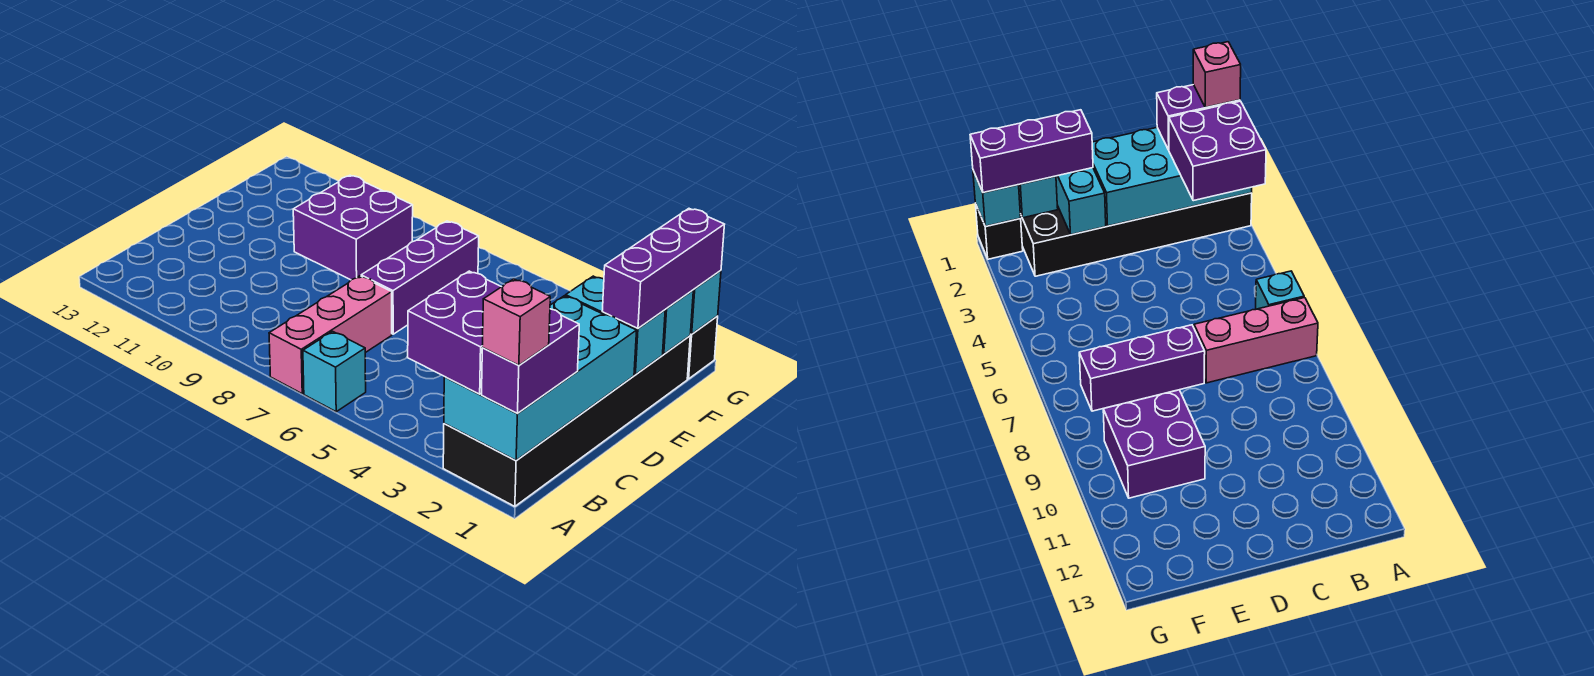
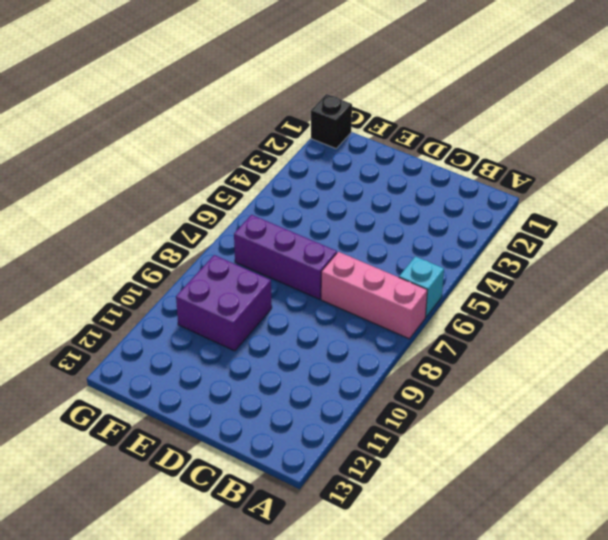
none -> black brick A1:F2 level 1
none -> cyan brick A1:D2 level 2
none -> cyan brick E1:E2 level 2

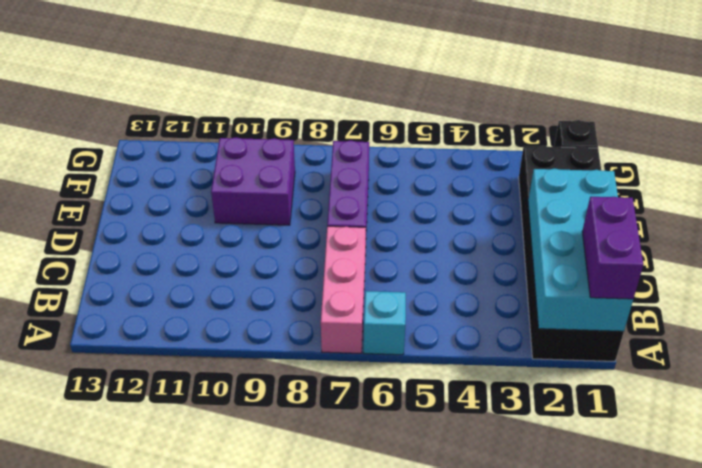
none -> cyan brick E1:E2 level 2
none -> cyan brick F1 level 2
none -> cyan brick G1 level 2

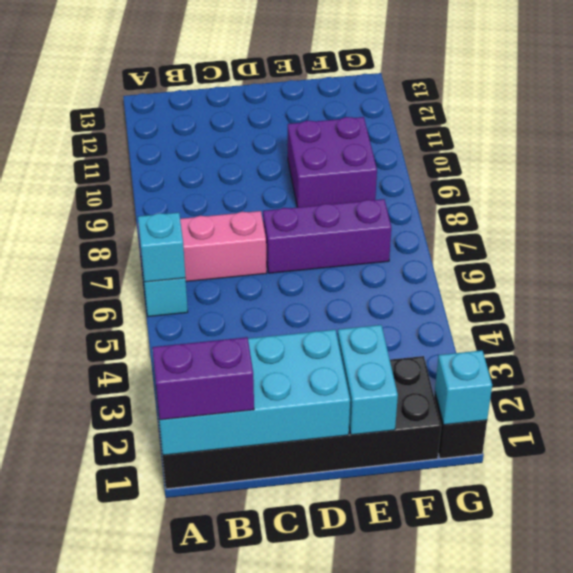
cyan brick A6 level 2 -> cyan brick F1 level 2
none -> purple brick A2:B3 level 3
none -> purple brick E1:G1 level 3
none -> pink brick A1 level 4

